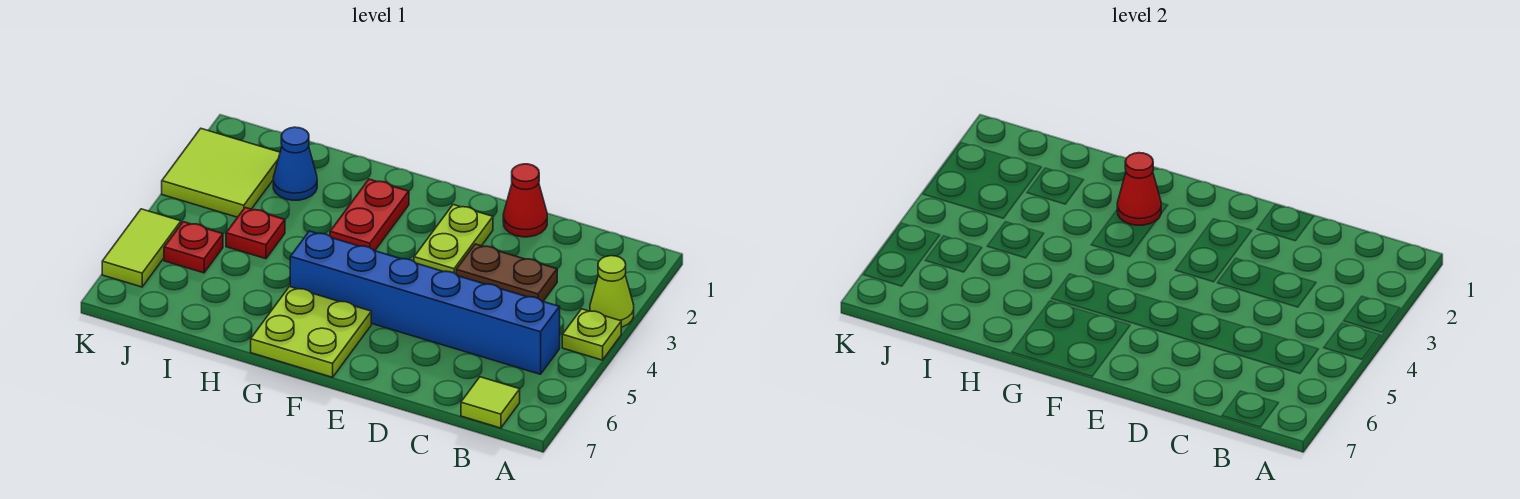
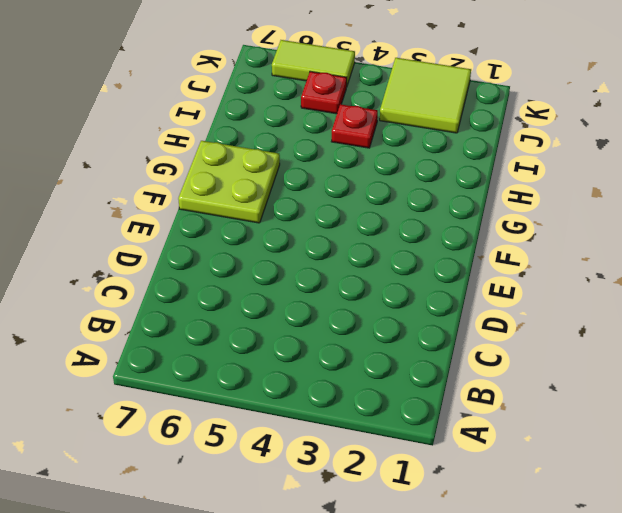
none -> lime cone A3 level 1
none -> lime plate A4 level 1
none -> blue brick B5:G5 level 1

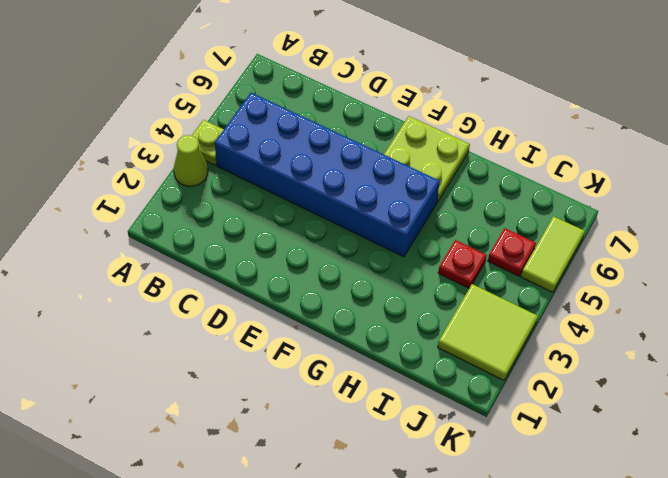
blue brick B4:G5 level 1 -> blue brick B5:G5 level 1
none -> lime tile B7 level 1
none -> brown plate C3:D3 level 1
none -> red cone D1 level 1

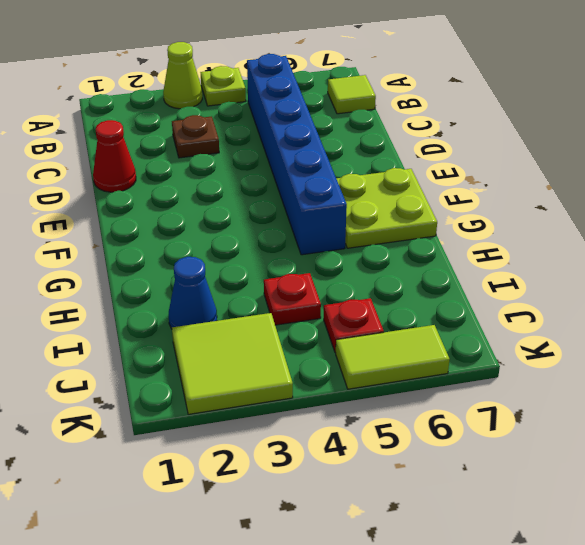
brown plate C3 level 1 -> brown plate C3:D3 level 1
none -> lime plate E2:E3 level 1
none -> red plate G2:G3 level 1
none -> red cone G2 level 2

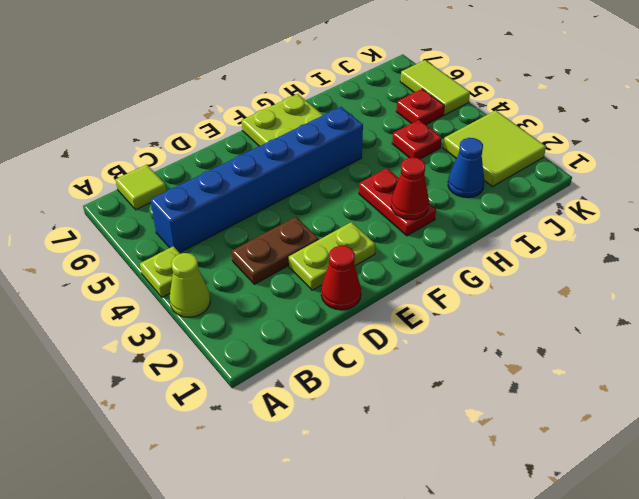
lime plate D2:E2 level 1 -> lime plate E2:E3 level 1

